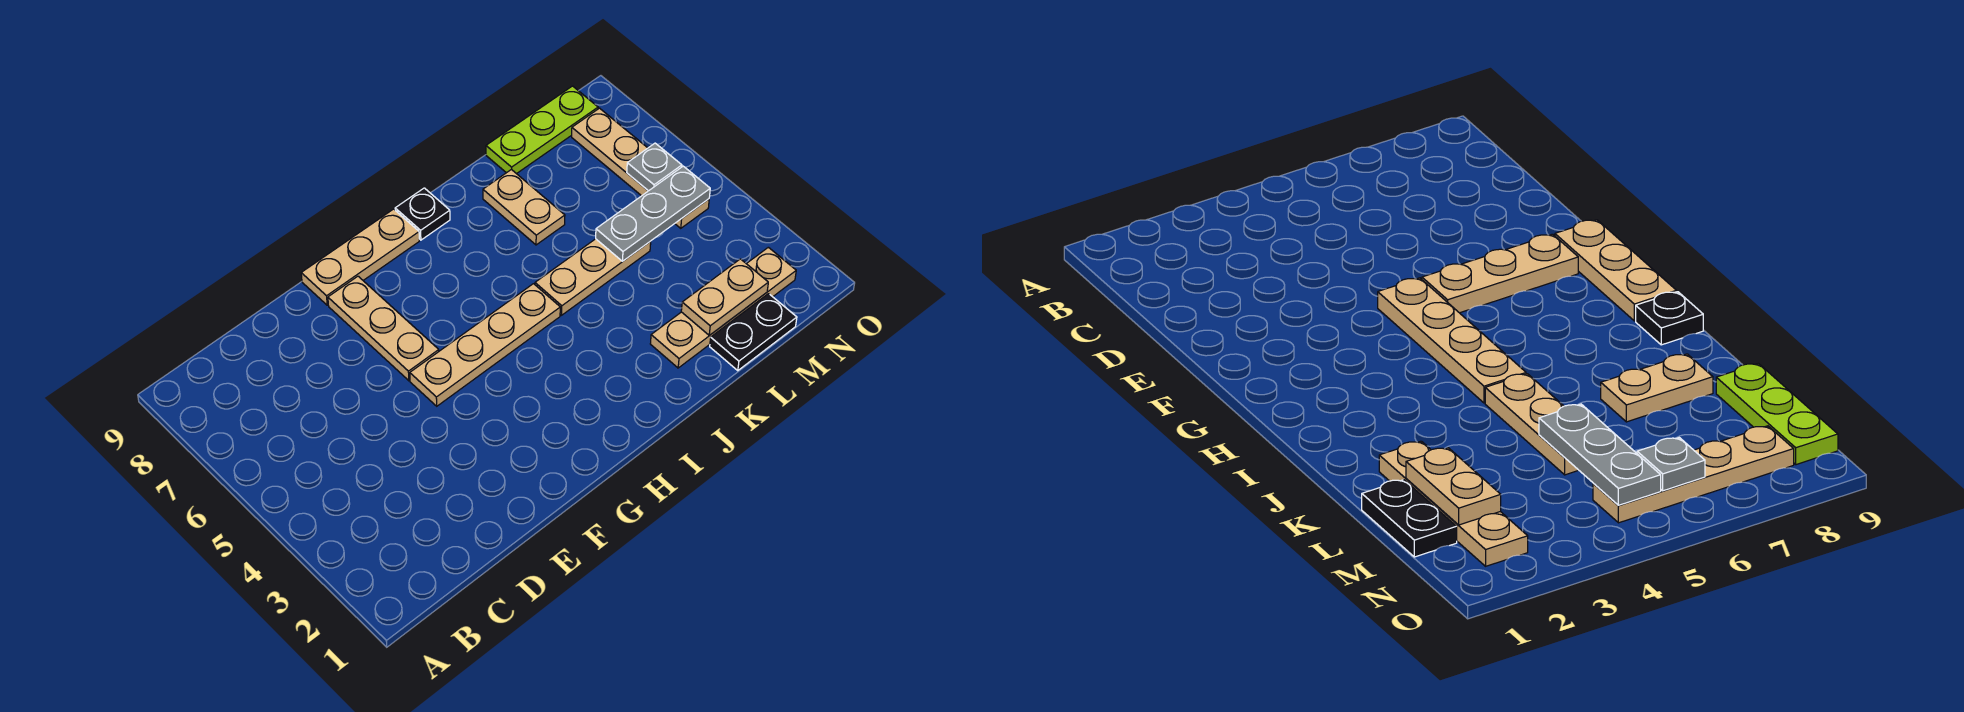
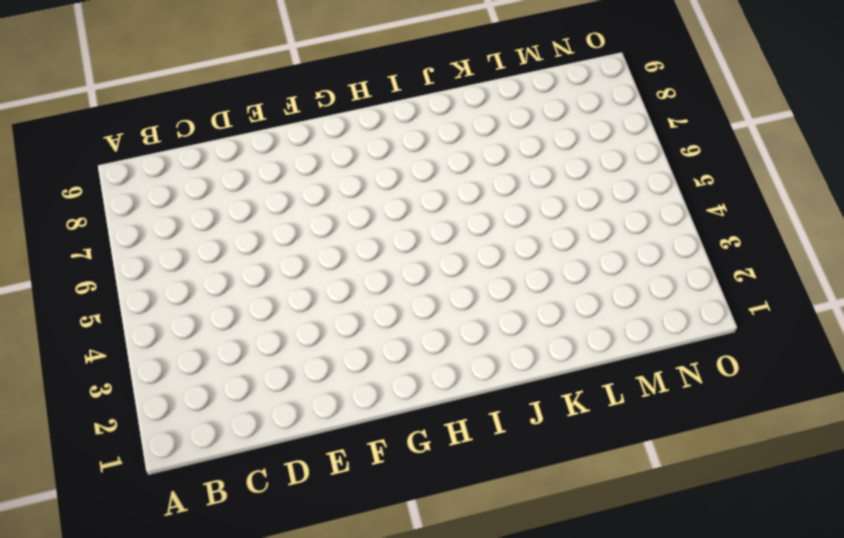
none -> tan plate F5:I5 level 1
none -> tan plate F6:F8 level 1
none -> tan plate F9:H9 level 1

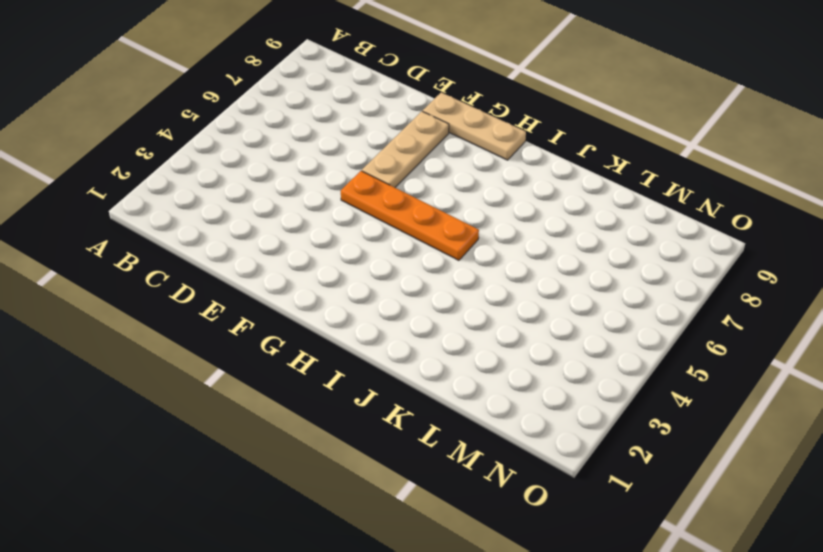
orange plate F5:I5 level 1 -> tan plate F5:I5 level 1
none -> black plate I9 level 1
none -> tan plate J5:L5 level 1
none -> tan plate K2:N2 level 1

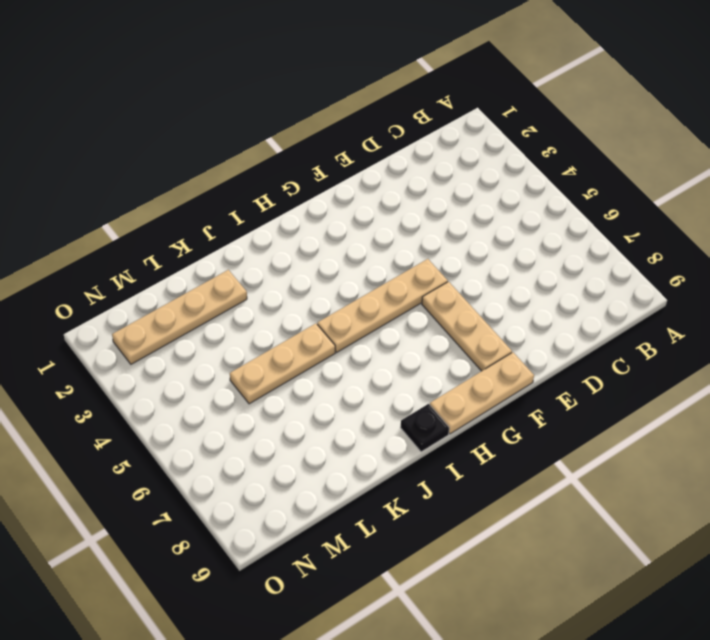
none -> tan plate K7:K8 level 1
none -> black plate L1:M1 level 1
none -> lime plate L9:N9 level 1

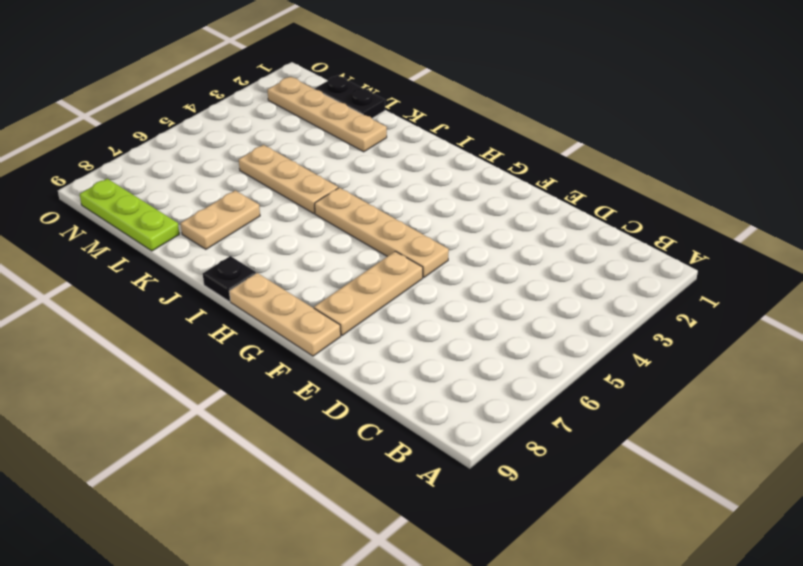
none -> tan plate N5:N8 level 1
none -> tan plate L2:M2 level 2
none -> grey plate L5:N5 level 2

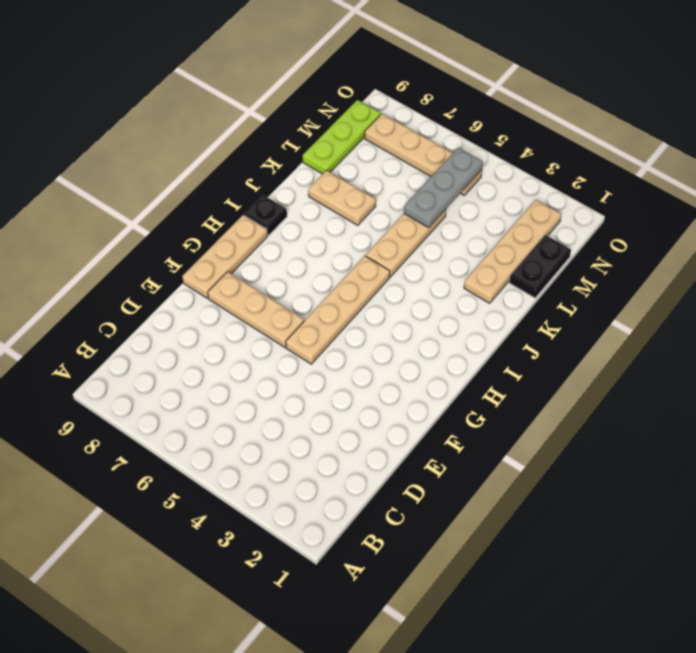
none -> tan plate L2:M2 level 2
none -> grey plate N6 level 2

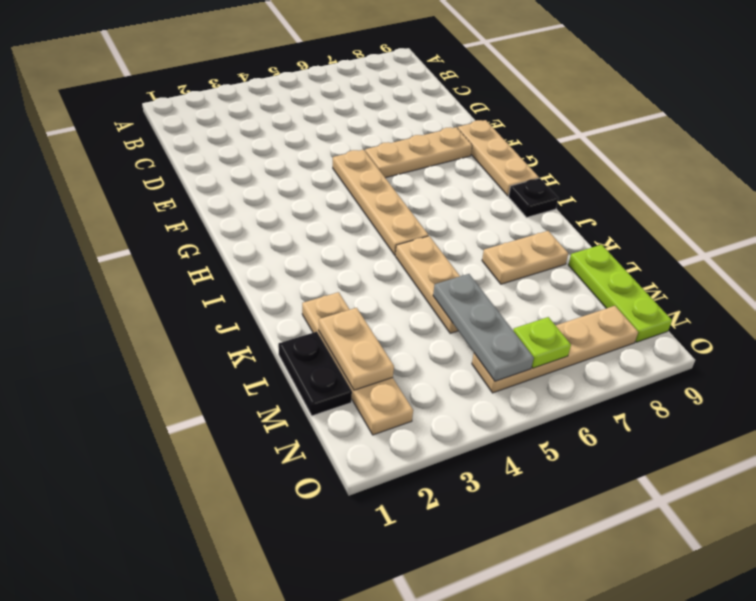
lime plate N6 level 2 -> grey plate N6 level 2

